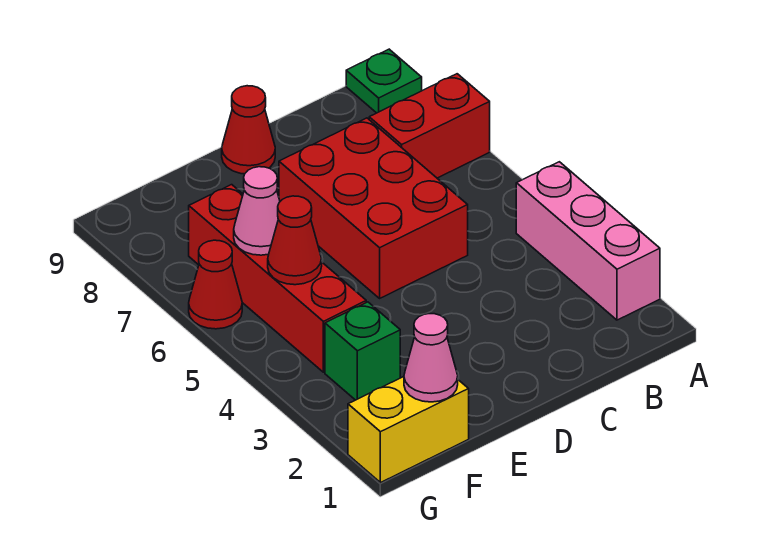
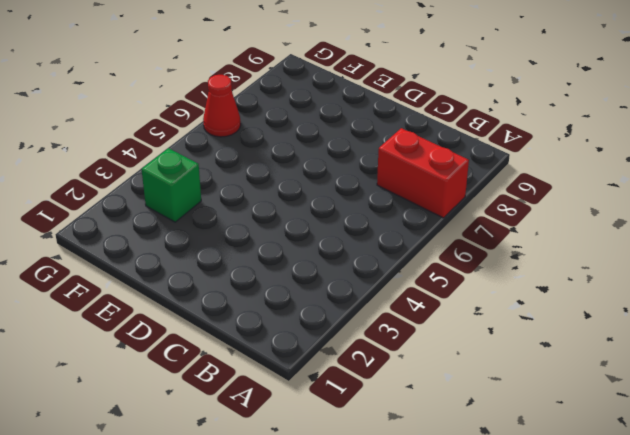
none -> pink brick A2:A4 level 1
none -> green plate A9 level 1
none -> red brick C5:D7 level 1

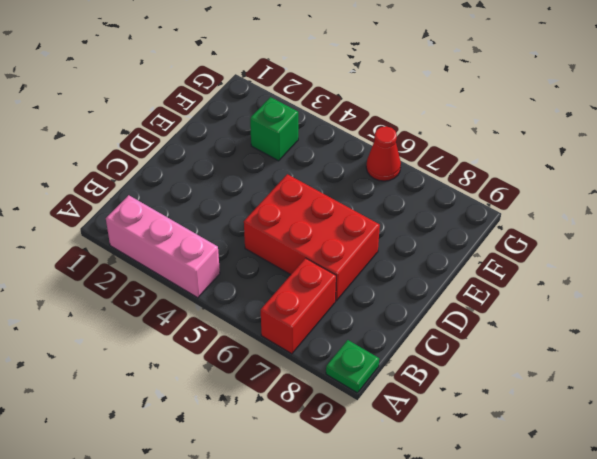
none -> red cone D9 level 1
none -> yellow brick F1:G1 level 1
none -> red brick F4:F7 level 1

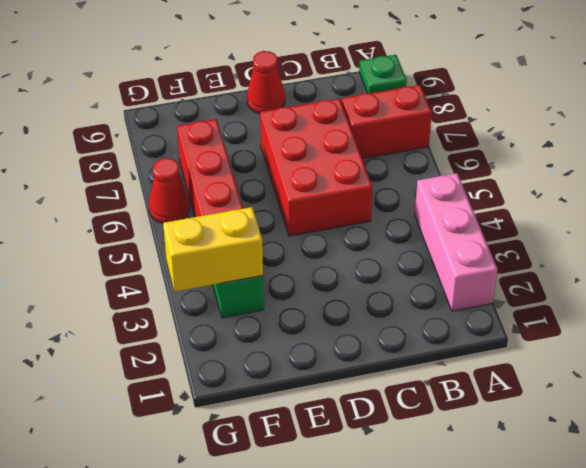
yellow brick F3:G3 level 2 -> yellow brick F1:G1 level 1
none -> pink cone F1 level 2
none -> red cone F5 level 2
none -> pink cone F6 level 2

